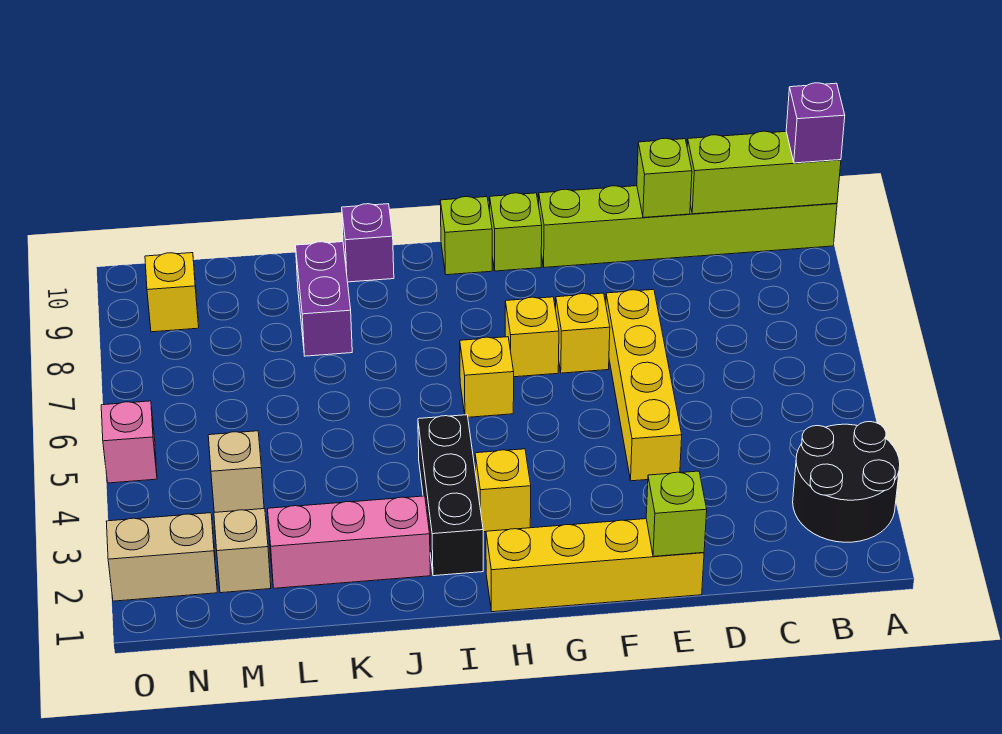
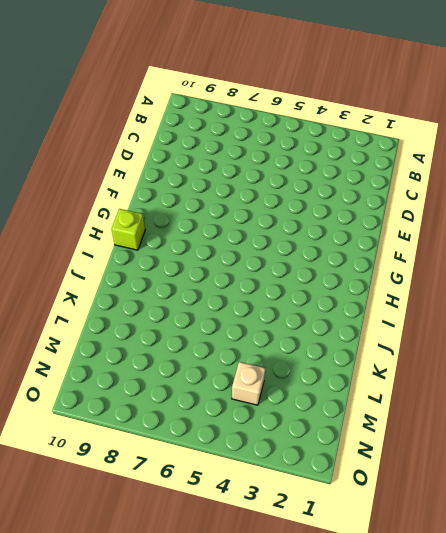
none -> black round brick A2:B3 level 1
none -> lime brick A10:F10 level 1
none -> yellow brick E1:H1 level 1

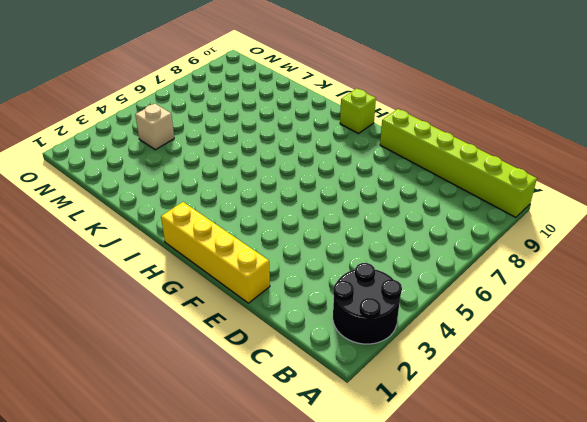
none -> yellow brick E4:E7 level 1
none -> yellow brick F7 level 1
none -> yellow brick G7 level 1

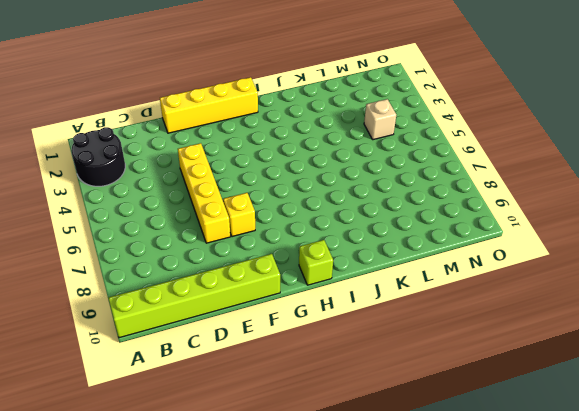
none -> yellow brick G7 level 1
none -> lime brick G10 level 1
none -> yellow brick H3 level 1

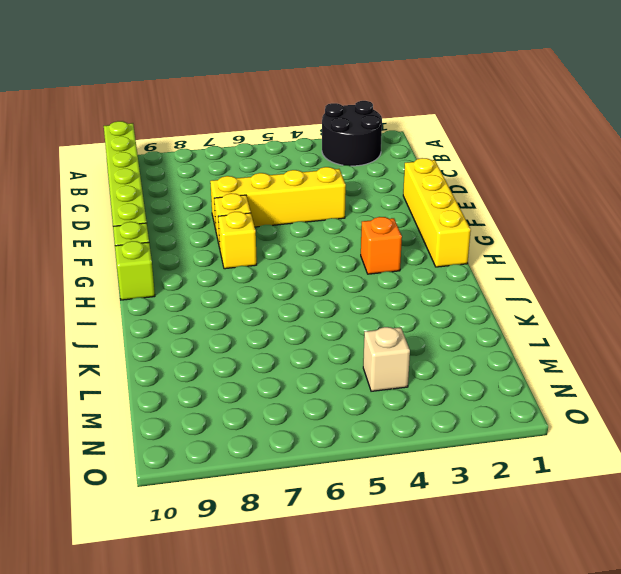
orange brick H3 level 1 -> yellow brick H3 level 1
none -> yellow brick H6 level 1
none -> black brick I2:I4 level 1
none -> pink brick J2:L2 level 1

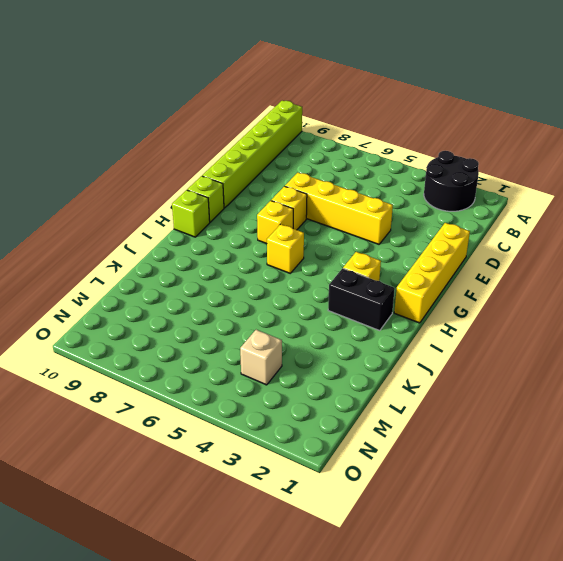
black brick I2:I3 level 1 -> black brick I2:I4 level 1
none -> pink brick J2:L2 level 1
none -> purple brick J10 level 1
none -> purple brick K8:K9 level 1

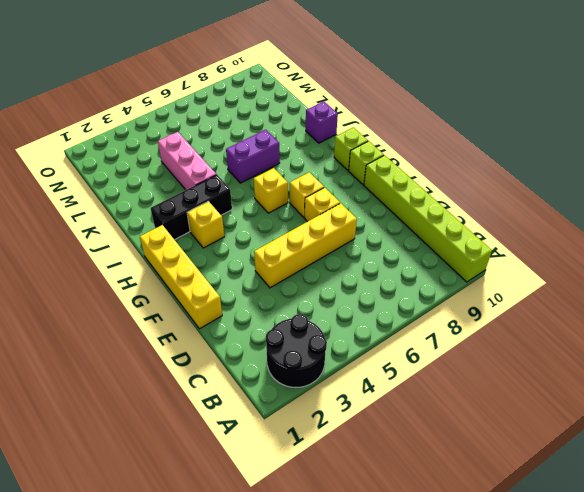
pink brick J4:L4 level 1 -> pink brick J2:L2 level 1
purple brick J6:J7 level 1 -> purple brick K8:K9 level 1
none -> tan brick M2 level 1
none -> tan brick M4 level 1
none -> tan brick N2:O2 level 1

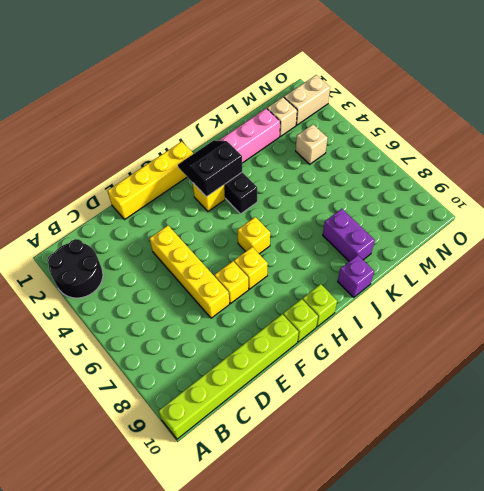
black slope H2:I3 level 2 top 3 -> none
none -> yellow brick N9 level 1
none -> pink brick O5 level 1
none -> lime brick A10:C10 level 2

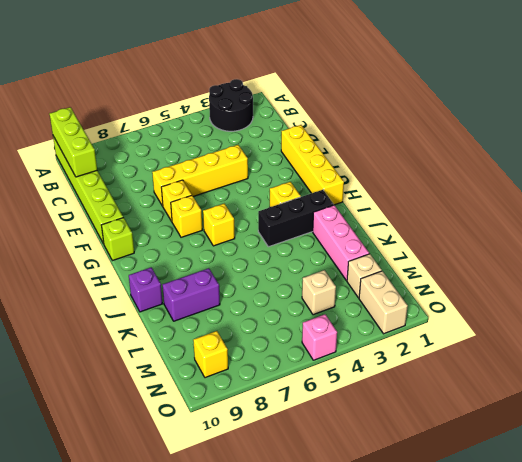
none -> lime brick H10 level 1
none -> lime brick D10 level 2
none -> lime brick E1 level 2

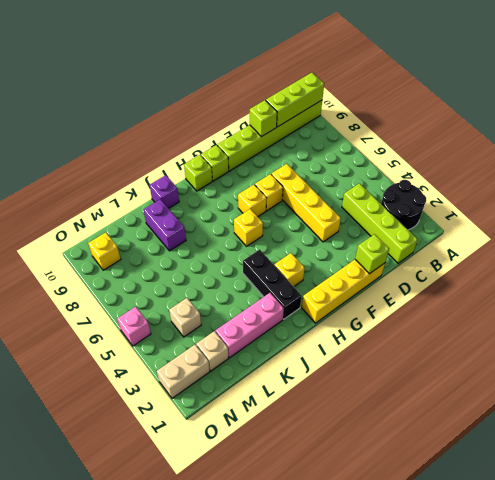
lime brick C1:C4 level 1 -> none
none -> purple brick A10 level 3

